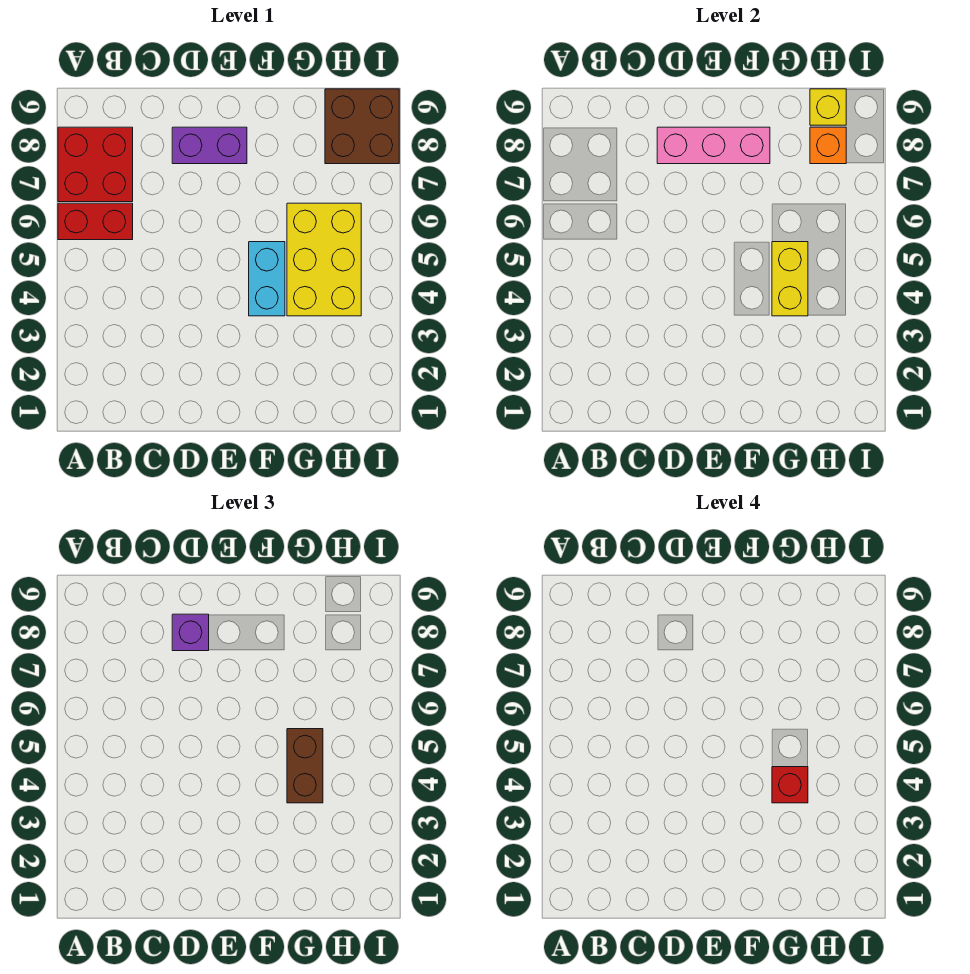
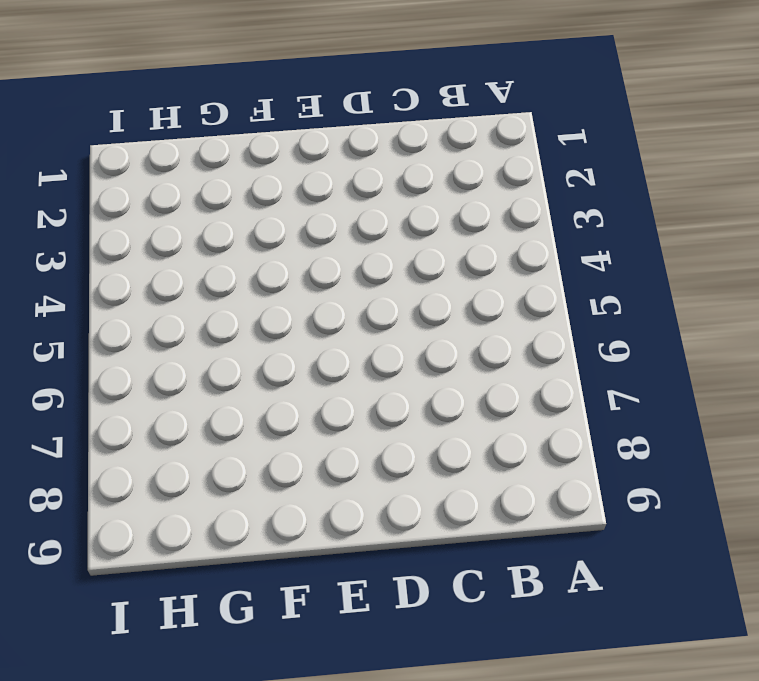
none -> red brick A6:B6 level 1
none -> red brick A7:B8 level 1
none -> purple brick D8:E8 level 1

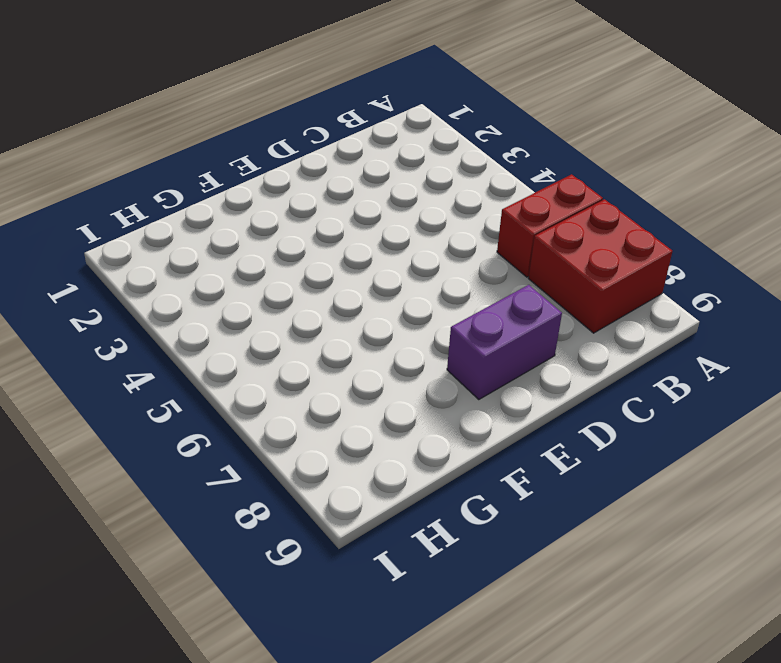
none -> cyan brick F4:F5 level 1
none -> yellow brick G4:H6 level 1
none -> brown brick H8:I9 level 1

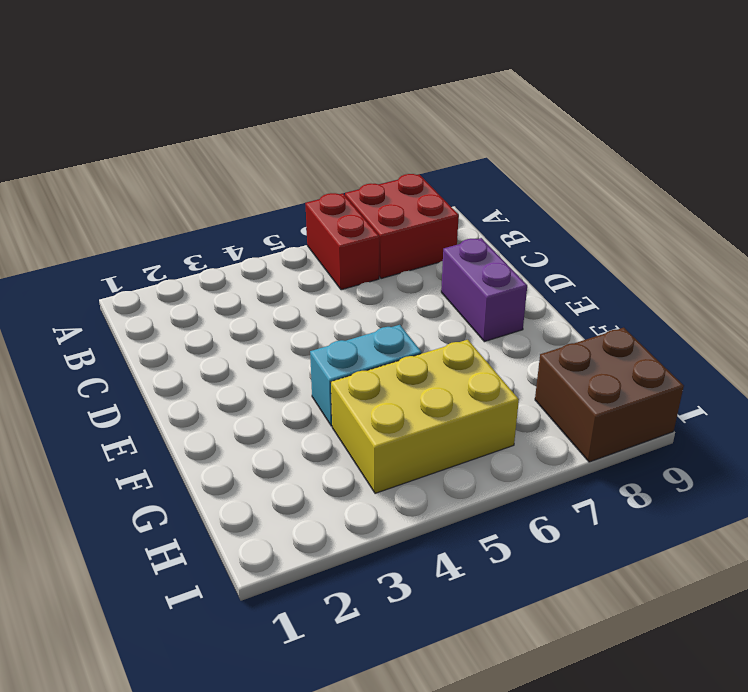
none -> pink brick D8:F8 level 2
none -> yellow brick G4:G5 level 2
none -> orange brick H8 level 2

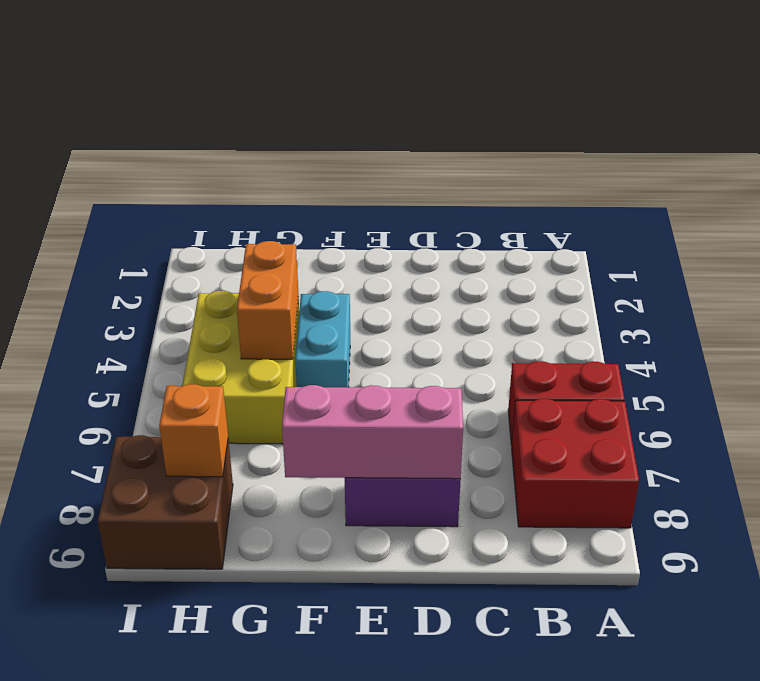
orange brick G4:G5 level 2 -> yellow brick G4:G5 level 2
none -> yellow brick H9 level 2
none -> purple brick D8 level 3
none -> brown brick G4:G5 level 3

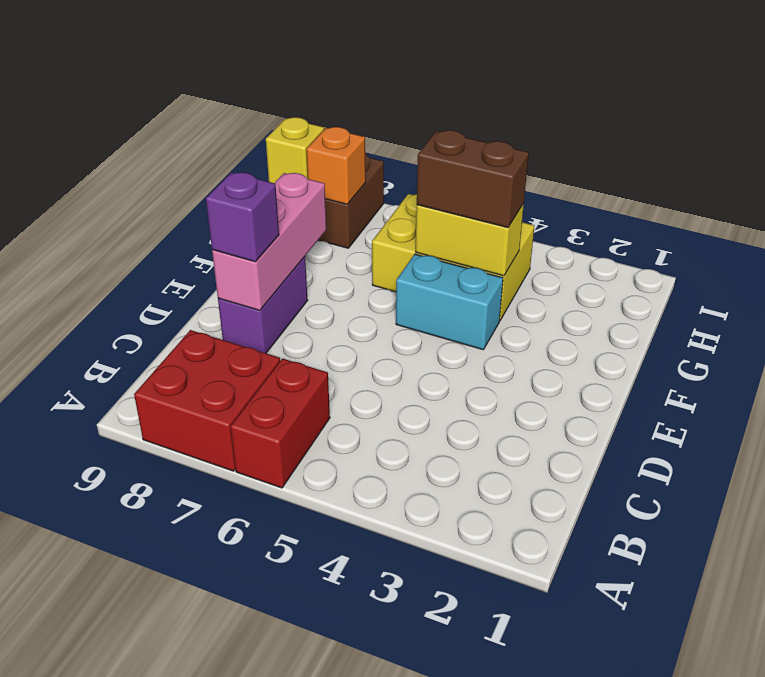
none -> red brick G4 level 4

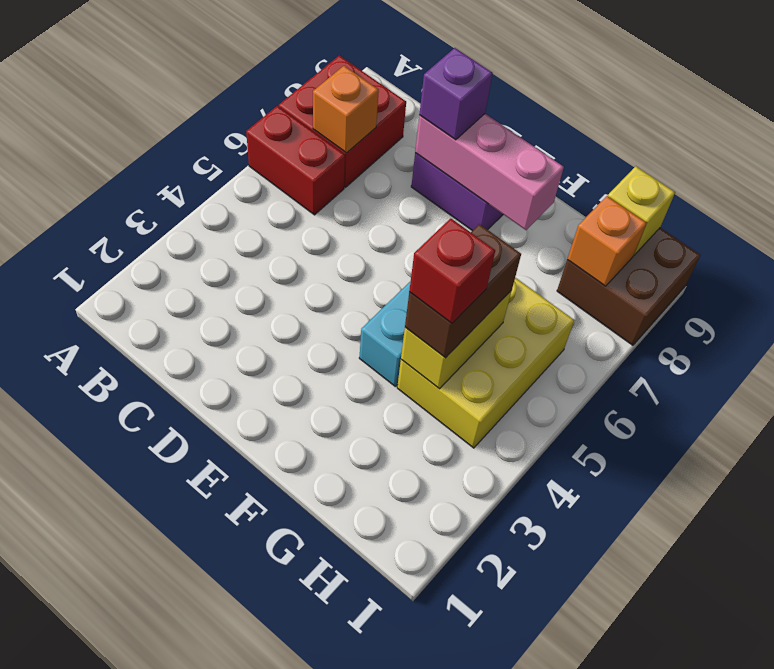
orange brick B7 level 2 -> none

